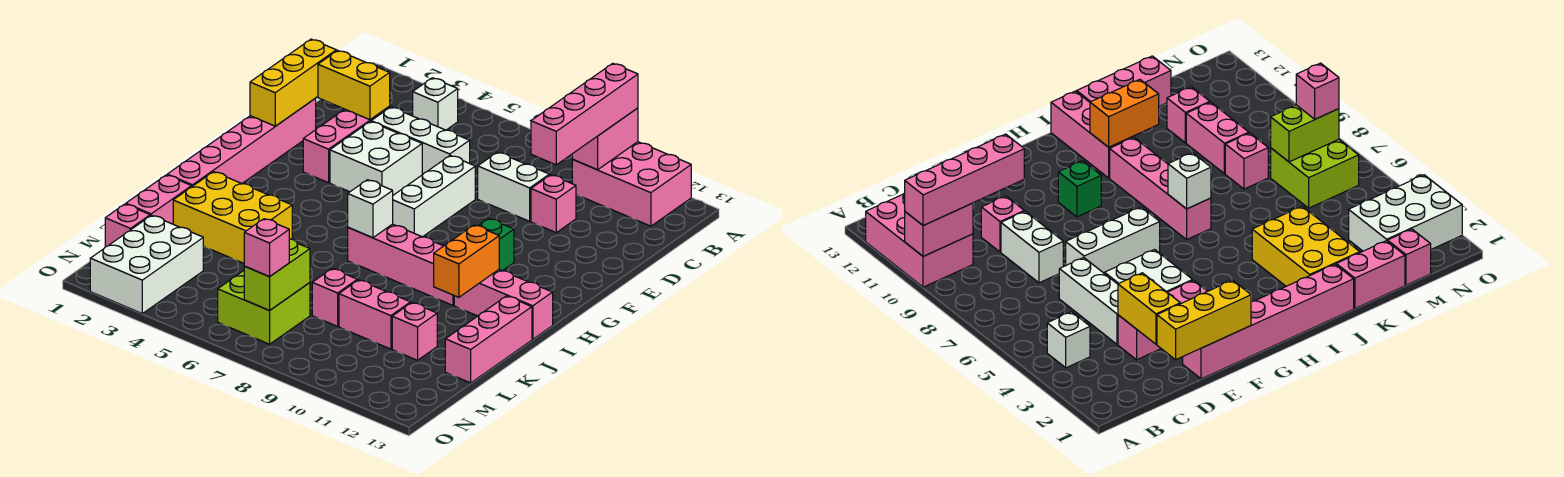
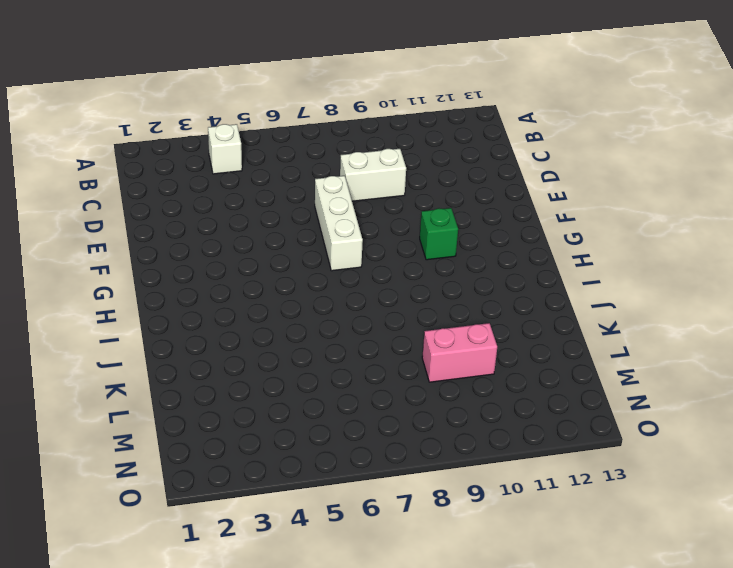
none -> pink brick A10:B12 level 1
none -> pink brick D3:F3 level 1
none -> white brick D4:D6 level 1

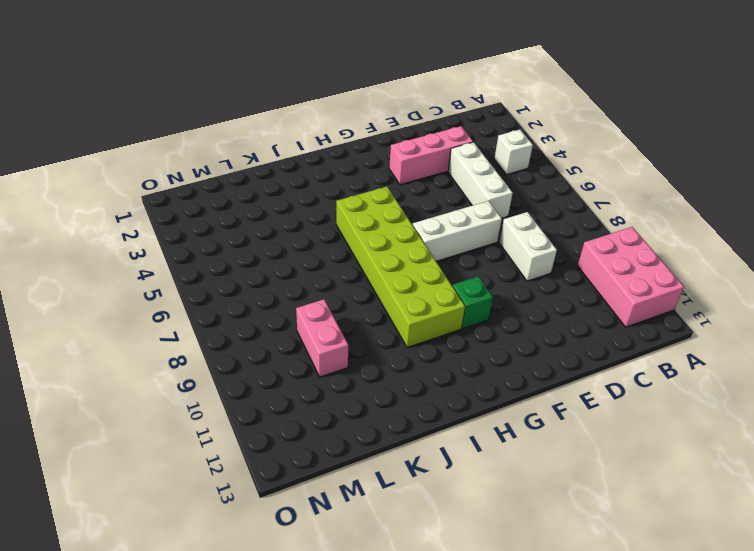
lime brick H5:I10 level 1 -> pink brick I7:I10 level 1
none -> pink brick D10 level 1
none -> pink brick E1:J1 level 1
none -> white brick E4:F5 level 1

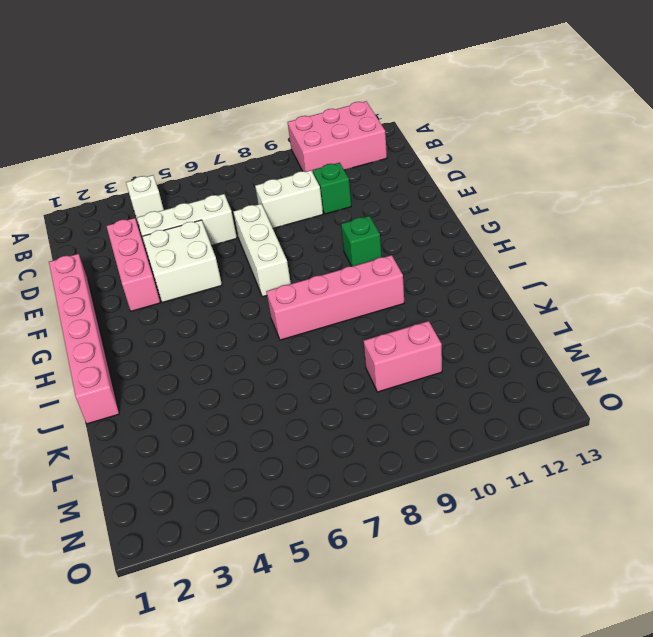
green brick D10 level 1 -> pink brick D10 level 1
none -> pink brick I11:I13 level 1
none -> yellow brick J2:K4 level 1
none -> pink brick J13:L13 level 1

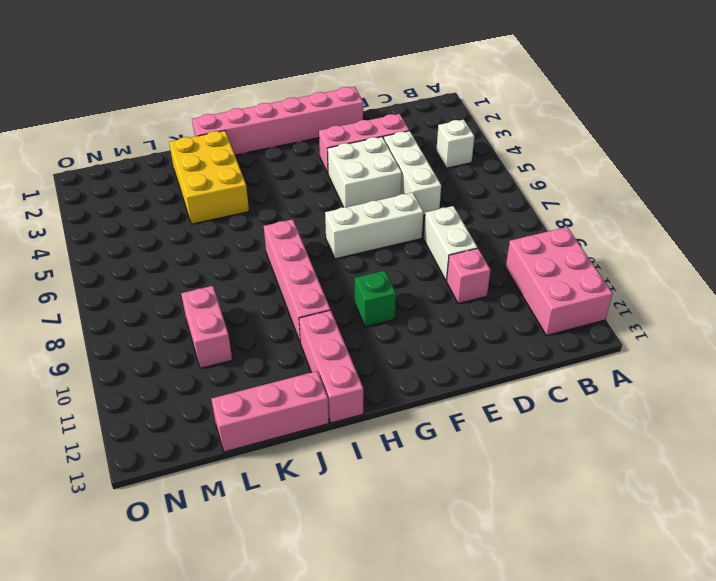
none -> pink brick K1:L1 level 1
none -> pink brick L8 level 1
none -> pink brick L11 level 1

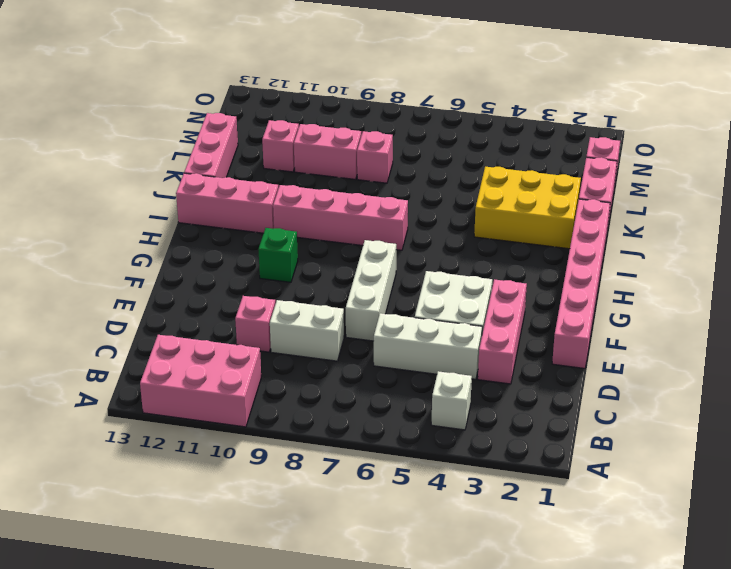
none -> white brick M2:O3 level 1
none -> lime brick M6:N7 level 1
none -> pink brick A10:B10 level 2

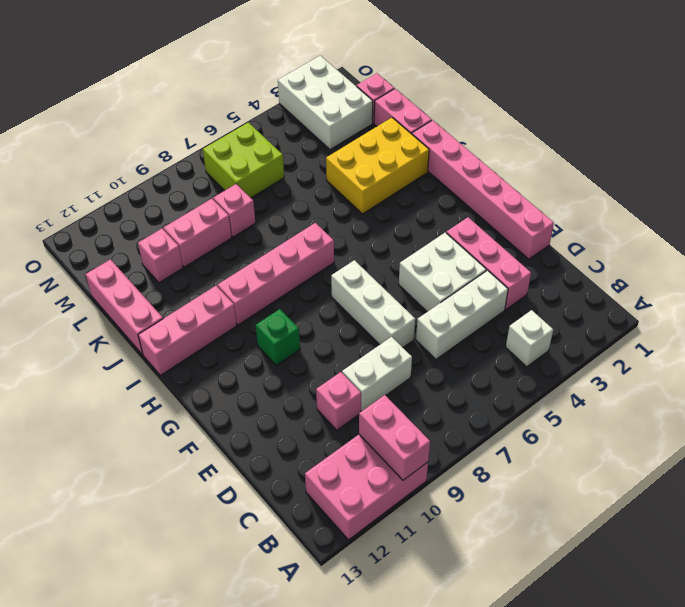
none -> yellow brick D1:F1 level 2
none -> yellow brick D2:D3 level 2
none -> white brick I7 level 2

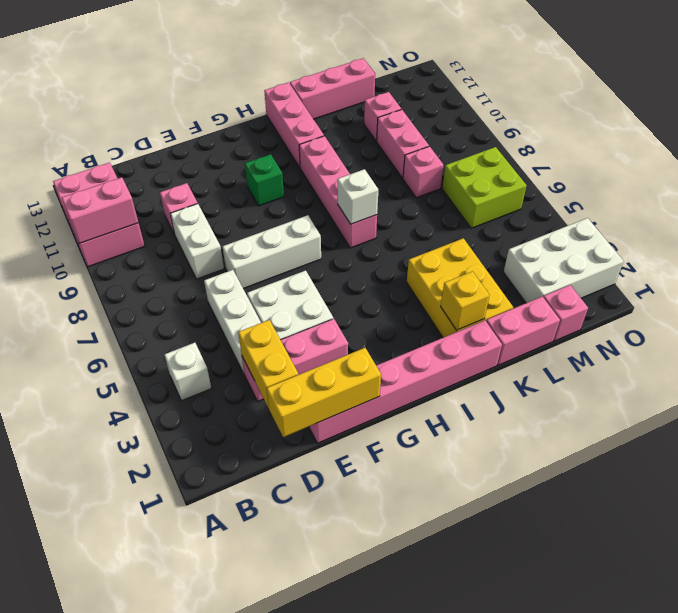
yellow brick J2 level 2 -> none
none -> orange brick I11:J11 level 2
none -> lime brick M7:N7 level 2
none -> pink brick A10:D10 level 3

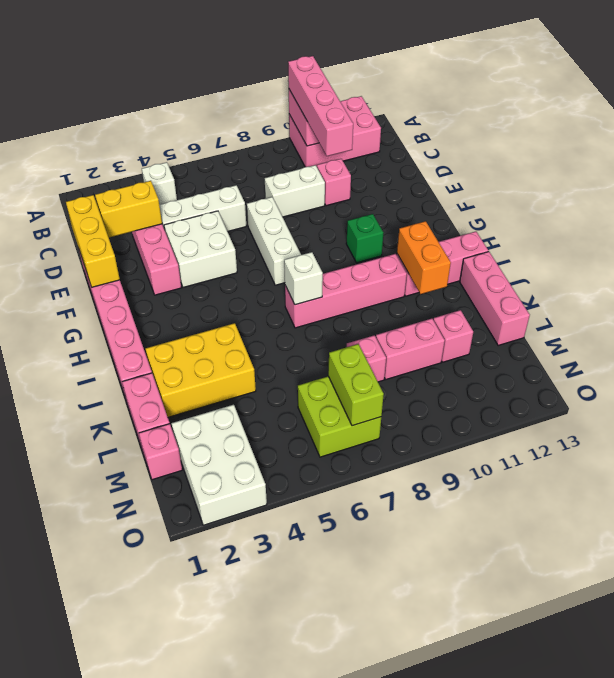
none -> pink brick N7 level 3

